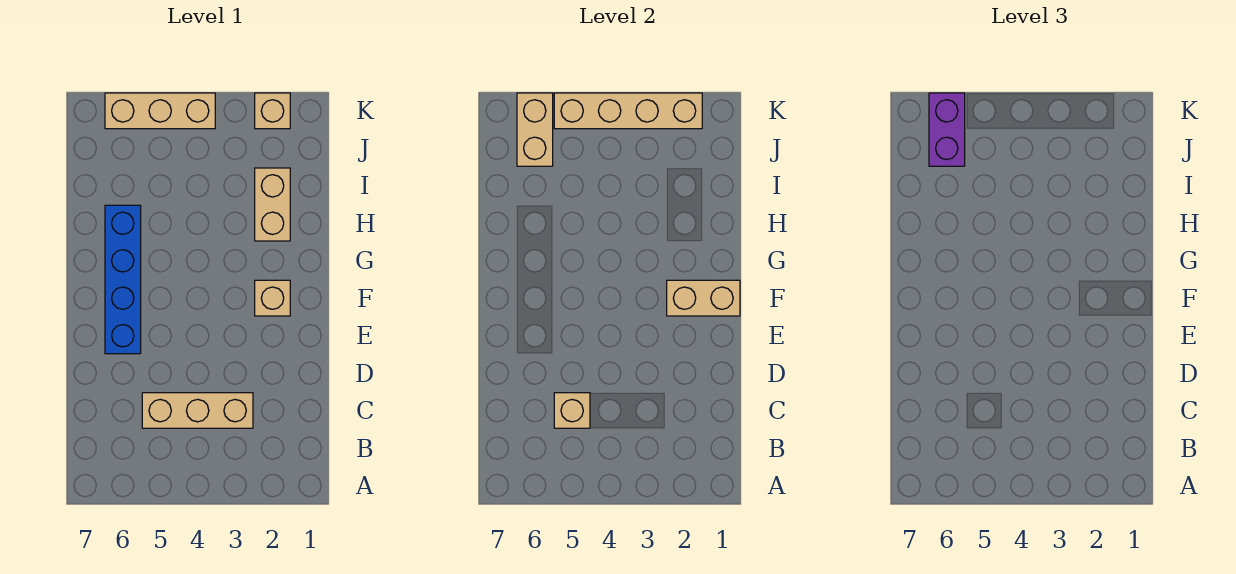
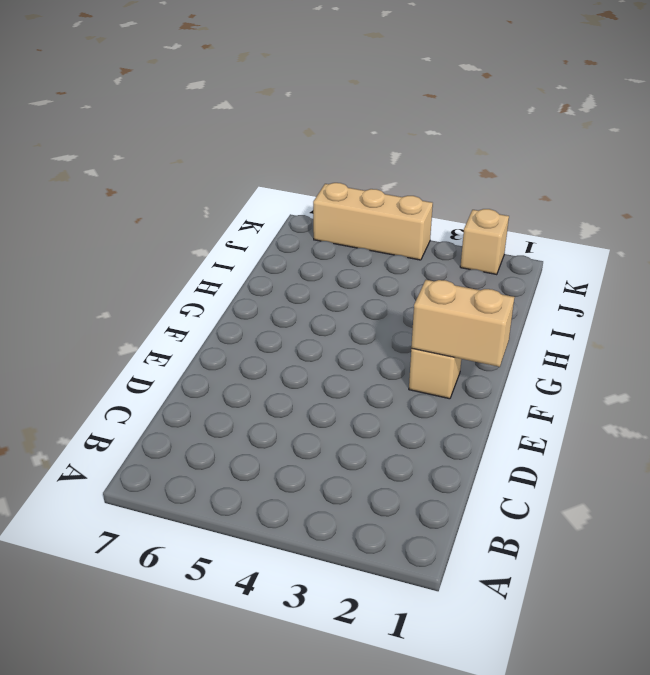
none -> tan brick C3:C5 level 1
none -> blue brick E6:H6 level 1

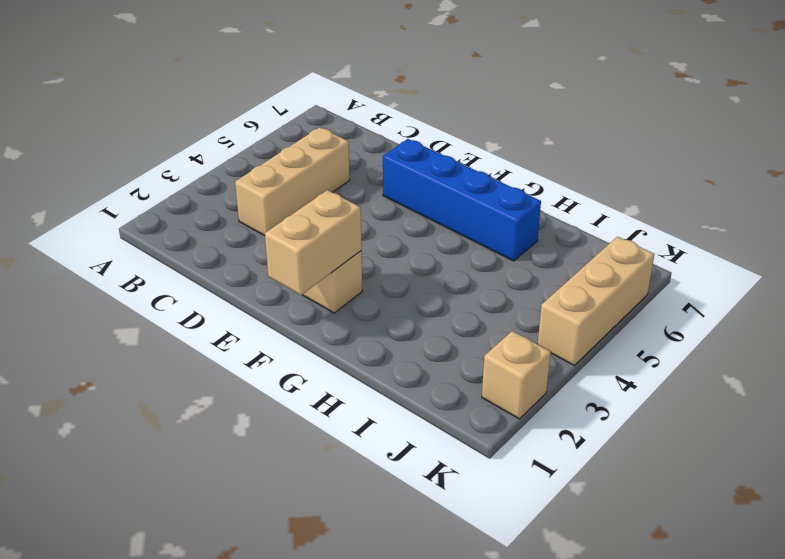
none -> tan brick H2:I2 level 1
none -> tan brick C5 level 2

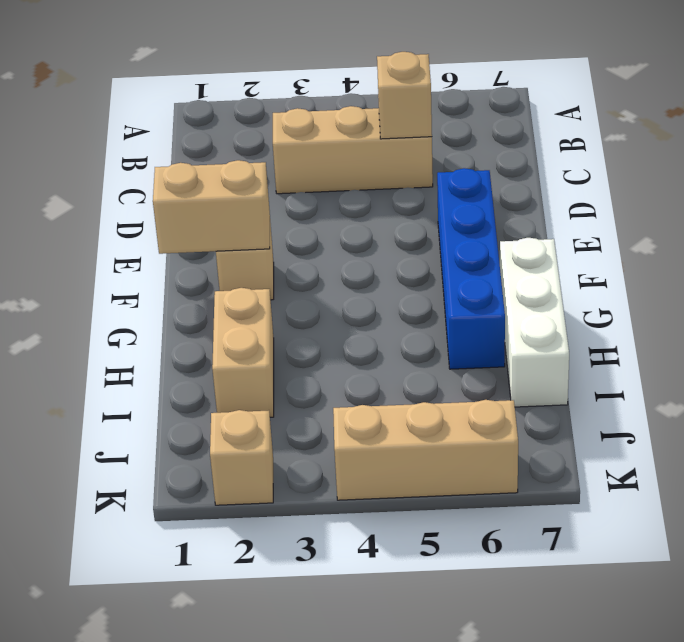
white brick G7:I7 level 1 -> none
none -> tan brick J6:K6 level 2
none -> tan brick K2:K5 level 2

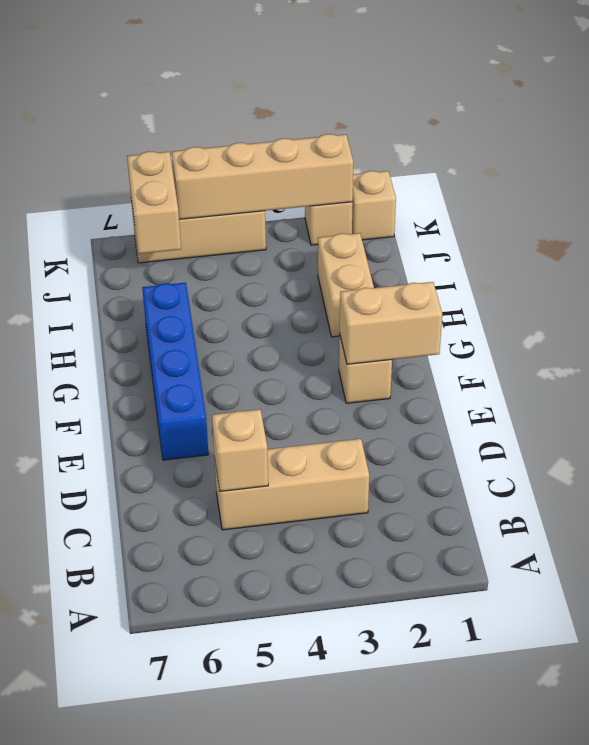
tan brick K1 level 1 -> none
none -> purple brick J6:K6 level 3

